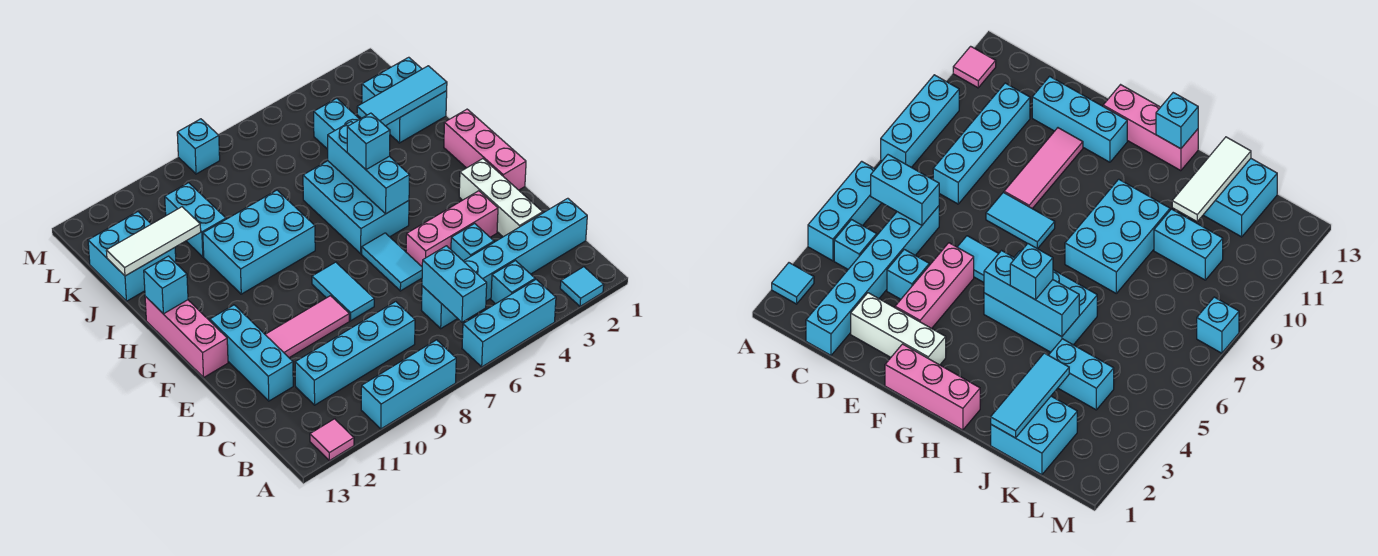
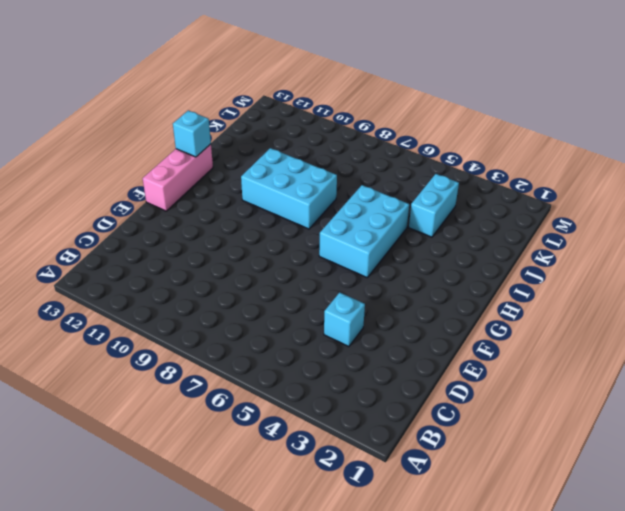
none -> cyan tile A2 level 1
none -> cyan brick A4:A6 level 1
none -> cyan brick A8:A10 level 1

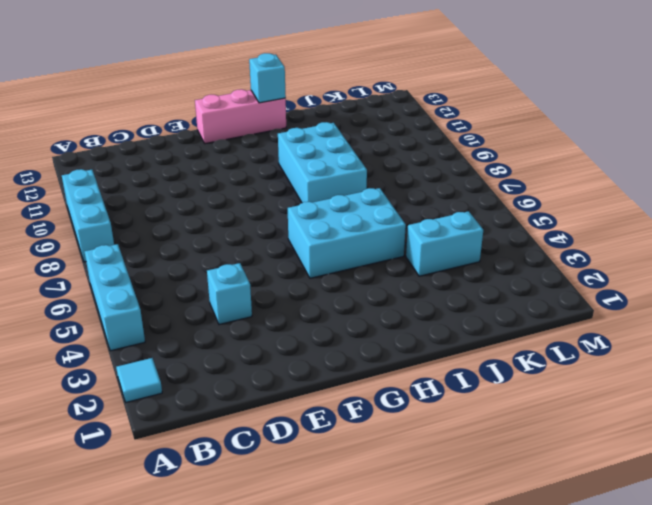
none -> pink tile A12 level 1
none -> cyan brick B4 level 1
none -> cyan brick C1:C6 level 1

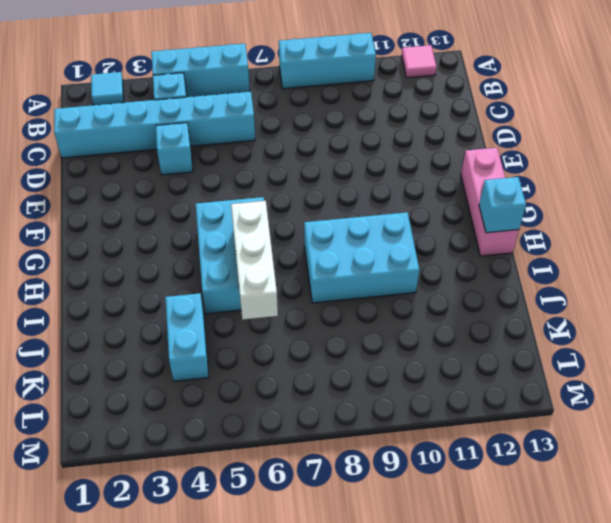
white brick H6:J6 level 2 -> white brick D2:F2 level 1
none -> cyan brick C8:C11 level 1
none -> cyan brick D12:F12 level 1
none -> pink brick E3:E5 level 1

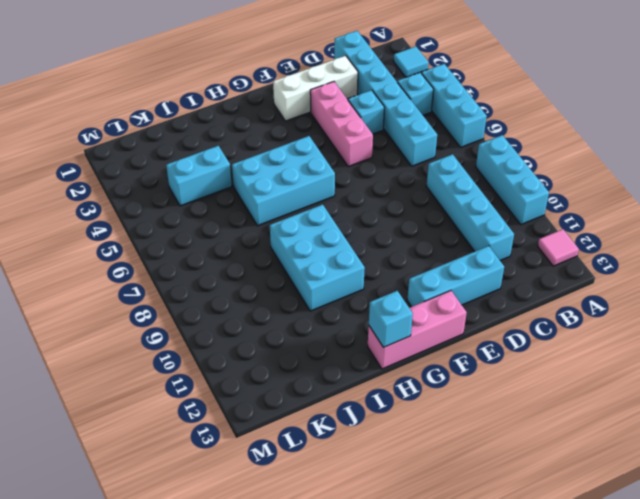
none -> cyan tile E6:F6 level 1
none -> cyan tile E8:F8 level 1
none -> pink tile E9:E11 level 1

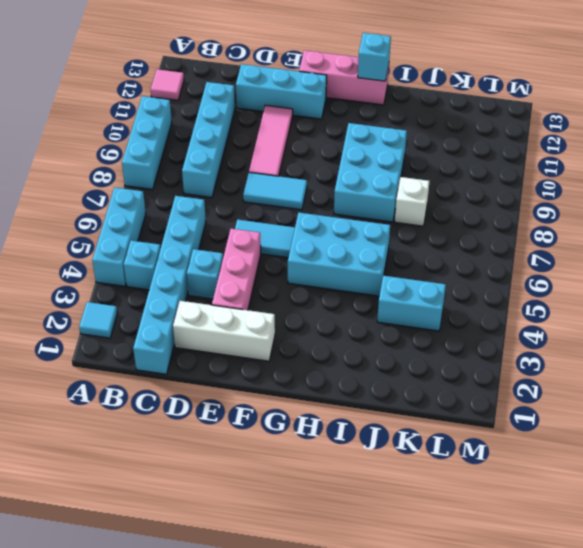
white brick J8 level 1 -> none
none -> pink brick F1:H1 level 1
none -> cyan brick J1:K2 level 1
none -> cyan brick J10:K10 level 1

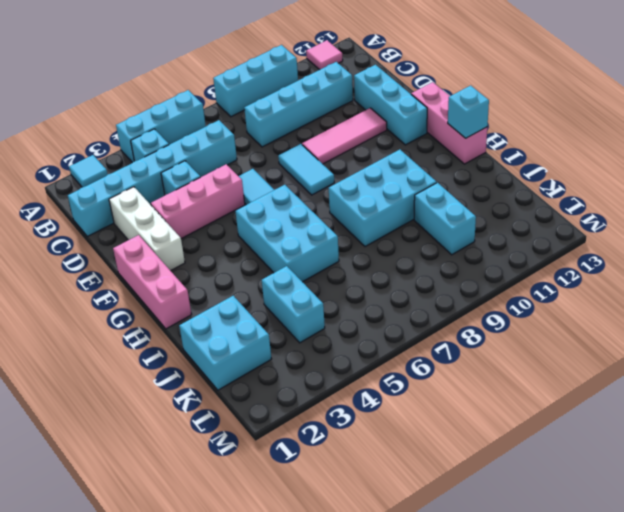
none -> cyan brick J12:K13 level 1
none -> cyan brick M8 level 1
none -> cyan brick B6:C6 level 2

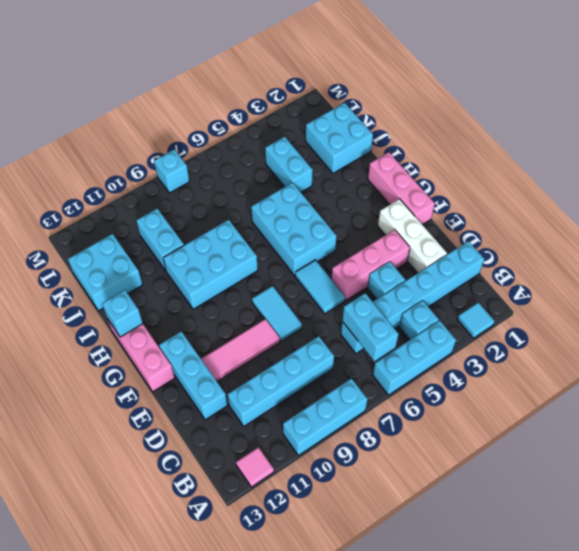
none -> cyan brick G5:I5 level 2
none -> cyan tile J1:J3 level 2
none -> white tile J11:J13 level 2

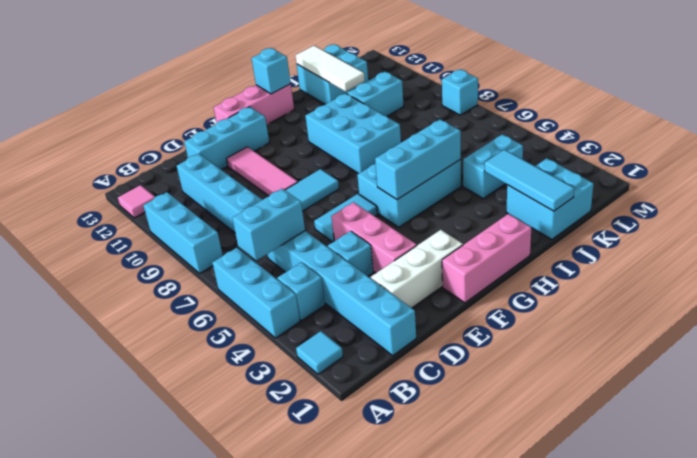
none -> cyan brick H5 level 3

